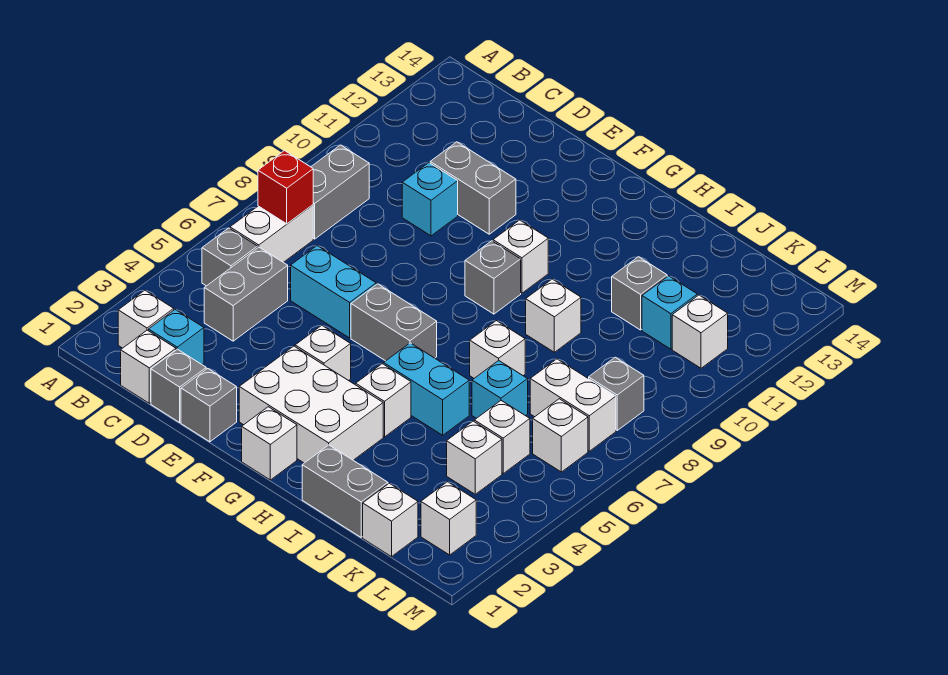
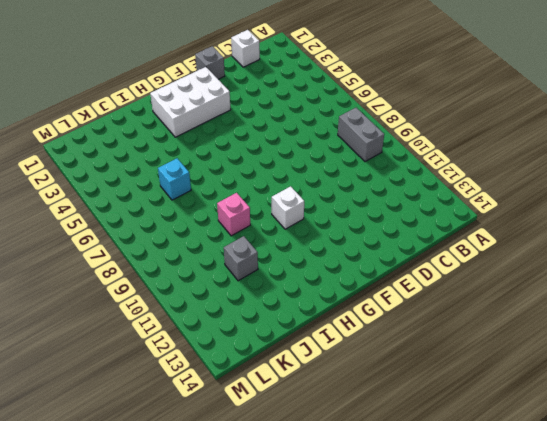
pink brick I9 level 1 -> white brick I9 level 1
none -> white brick B2 level 1
none -> grey brick B5 level 1
none -> white brick B6:B7 level 1
none -> cyan brick C2 level 1

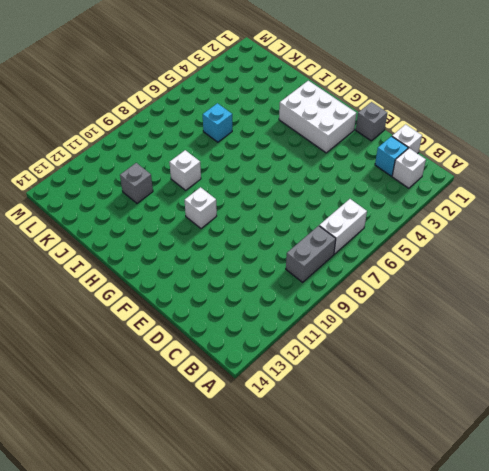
none -> grey brick B5 level 1
none -> grey brick C4:C5 level 1
none -> grey brick D1 level 1
none -> cyan brick D6:E6 level 1

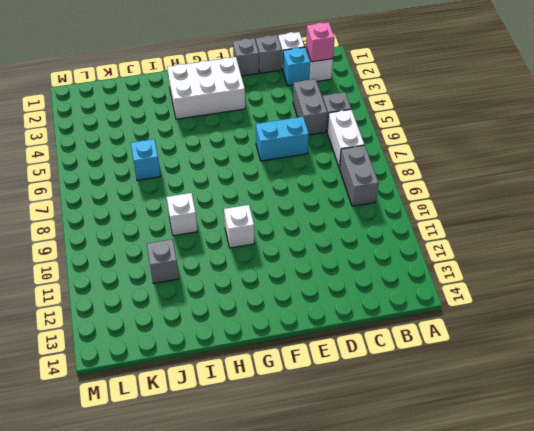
pink brick B2 level 2 -> none
none -> cyan brick D10 level 1
none -> grey brick D11:E11 level 1
none -> white brick F4 level 1
none -> grey brick F6:G6 level 1

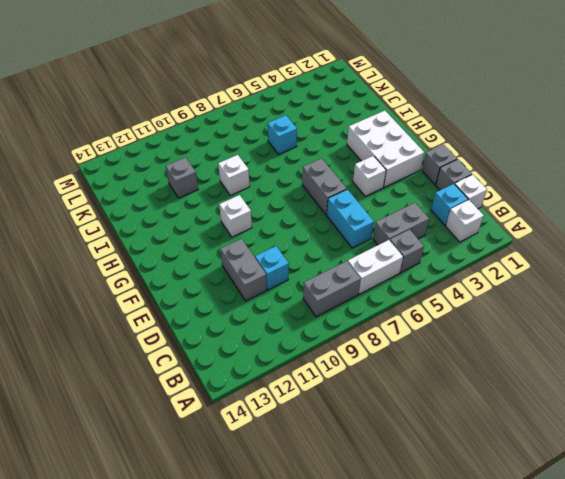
none -> white brick G1 level 1
none -> grey brick G9 level 1
none -> white brick H4 level 1
none -> cyan brick H5:I5 level 1

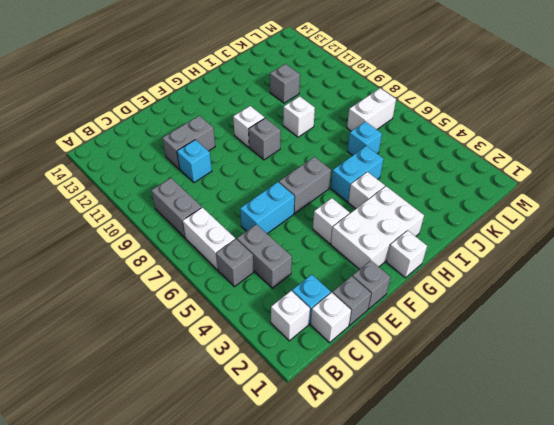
none -> grey brick I1:J1 level 1
none -> white brick I7 level 1
none -> white brick K1 level 1
none -> white brick K4 level 1

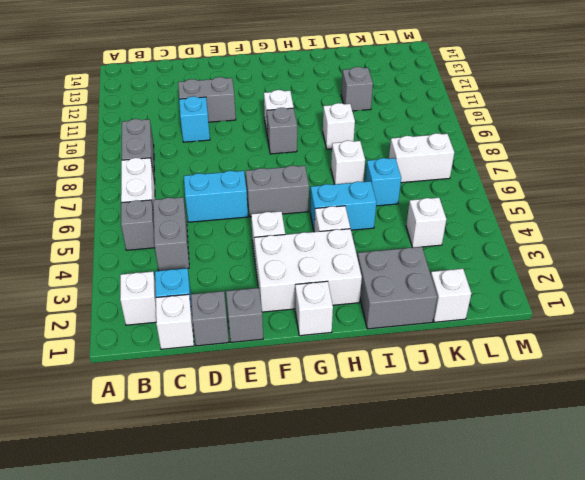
grey brick I1:J2 level 1 -> grey brick I1:J1 level 1
none -> white brick K5 level 1
none -> cyan brick K11 level 1
none -> white brick L2 level 1
none -> white brick L6 level 1

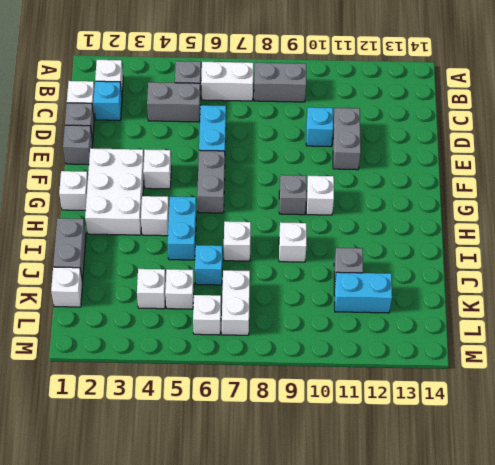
cyan brick K11:K12 level 1 -> cyan brick K11 level 1
none -> white brick L2 level 1
none -> grey brick L8 level 1
none -> white brick L11 level 1
none -> red brick B7 level 2

